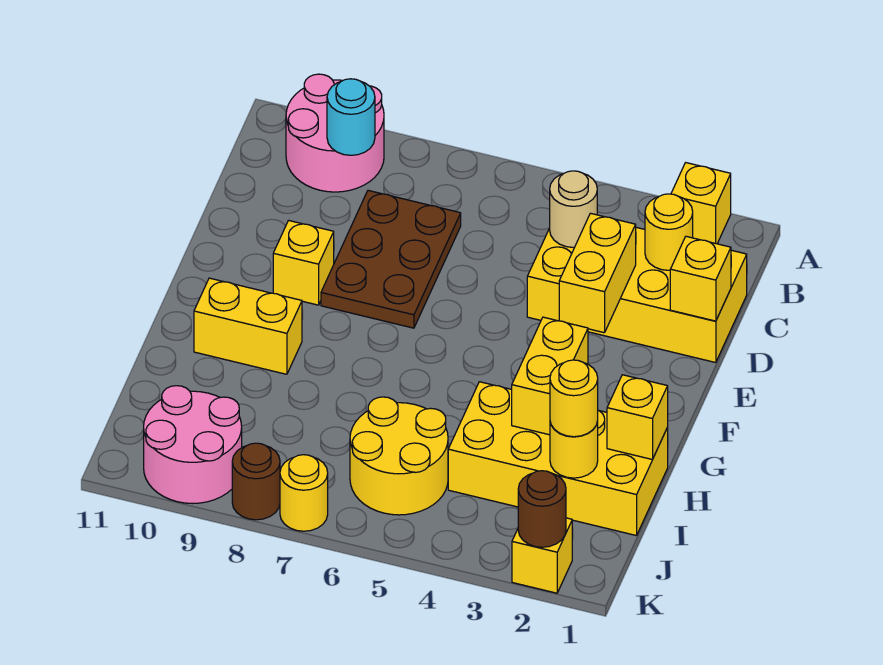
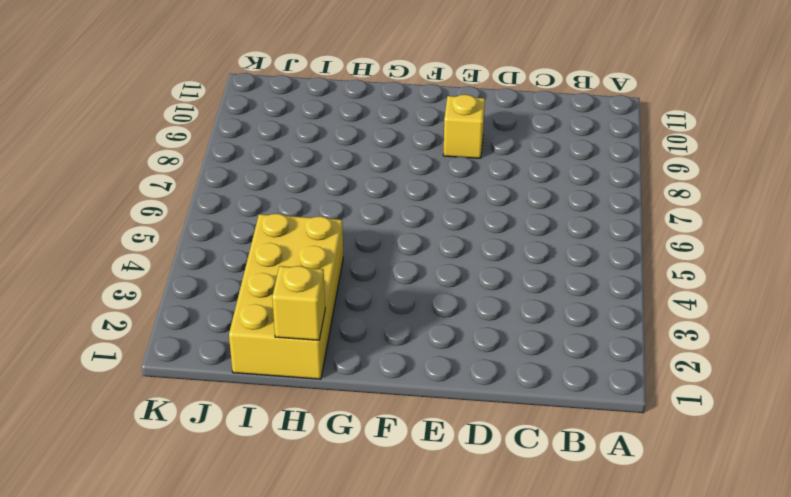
none -> yellow brick A2 level 1
none -> pink round brick A9:B10 level 1
none -> yellow brick C1:D4 level 1

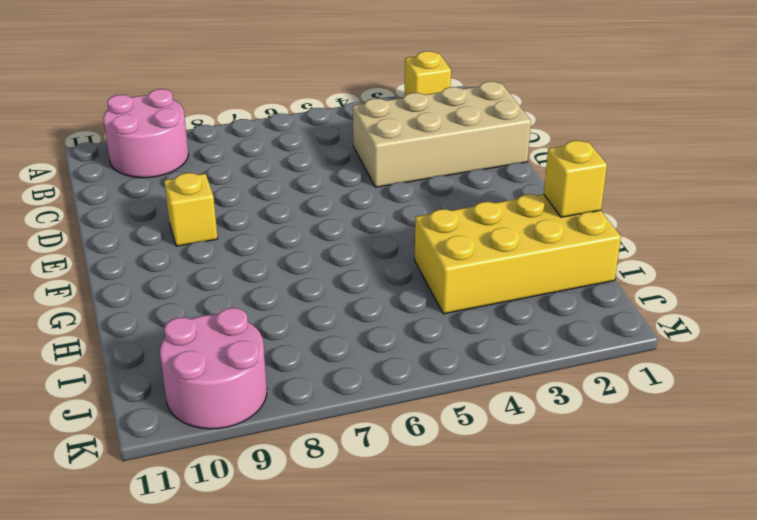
tan brick C1:D4 level 1 -> yellow brick C1:D4 level 1
none -> brown plate C7:E8 level 1
none -> yellow brick G9:G10 level 1
none -> yellow round brick I5:J6 level 1

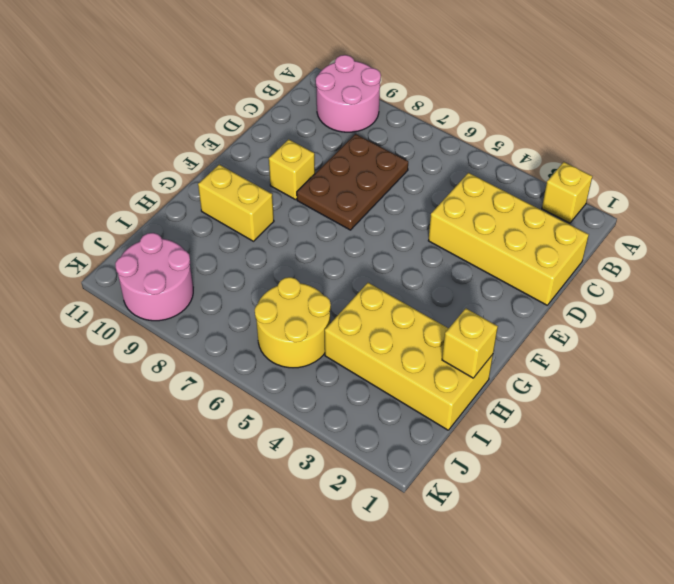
none -> yellow brick K2 level 1
none -> yellow round brick K7 level 1
none -> brown round brick K8 level 1

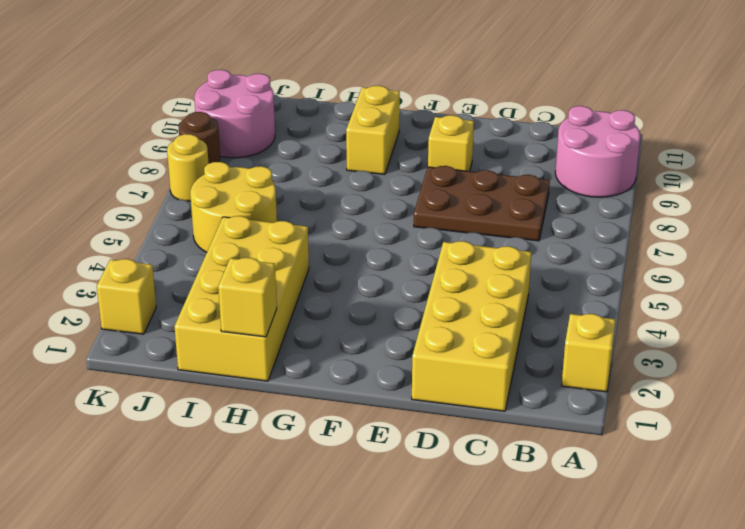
none -> cyan round brick B9 level 2
none -> yellow round brick C2 level 2
none -> tan round brick C4 level 2

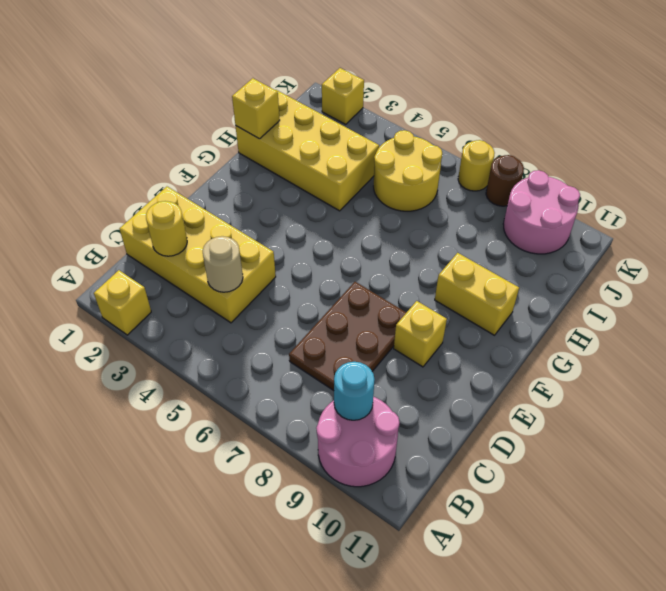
none -> yellow brick D1 level 2
none -> yellow brick D3:E3 level 2
none -> yellow brick G3:H3 level 2

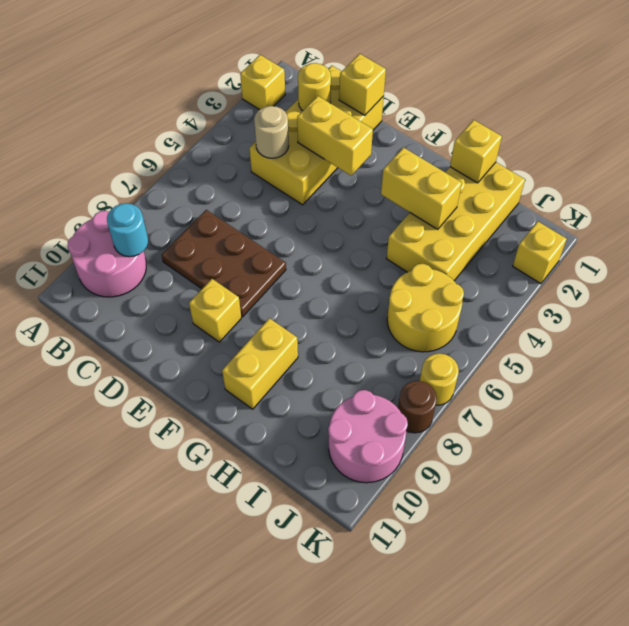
none -> yellow round brick I2 level 2
none -> brown round brick K2 level 2
none -> yellow round brick I2 level 3

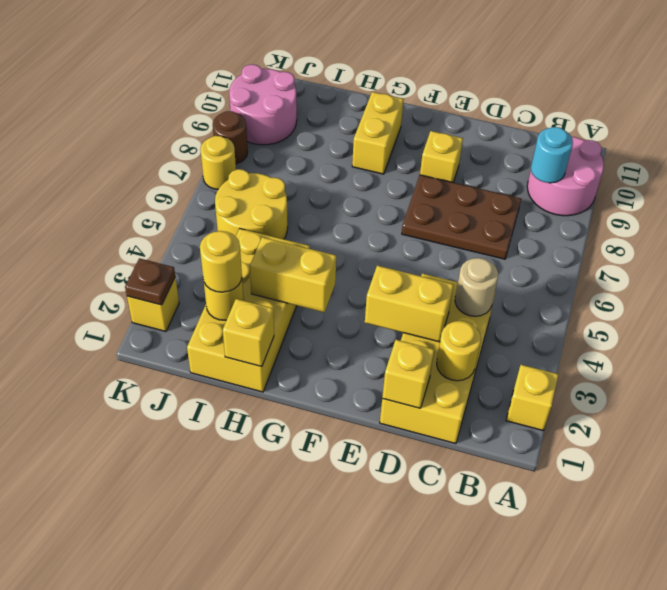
brown plate K2 level 2 -> brown round brick K2 level 2

